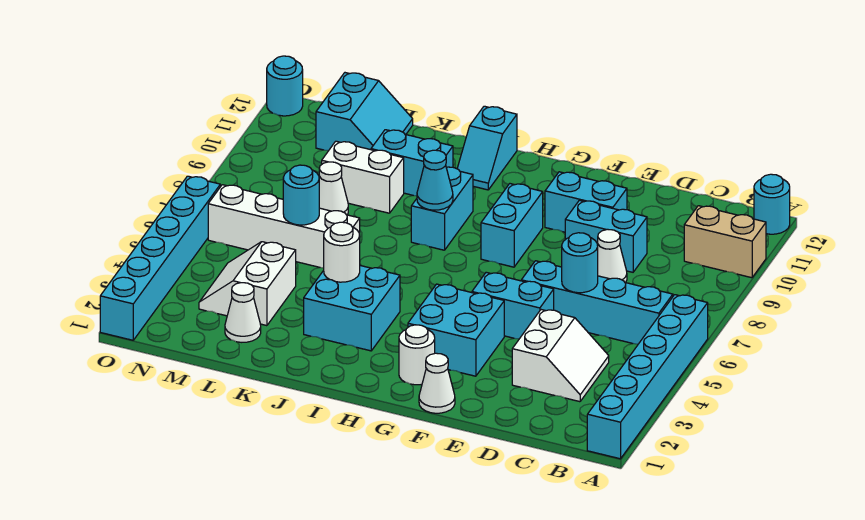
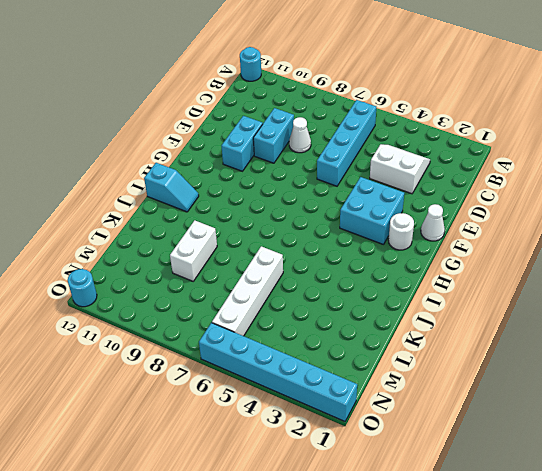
none -> cyan brick A1:A6 level 1
none -> tan brick A10:B10 level 1
none -> cyan brick E5:F5 level 1

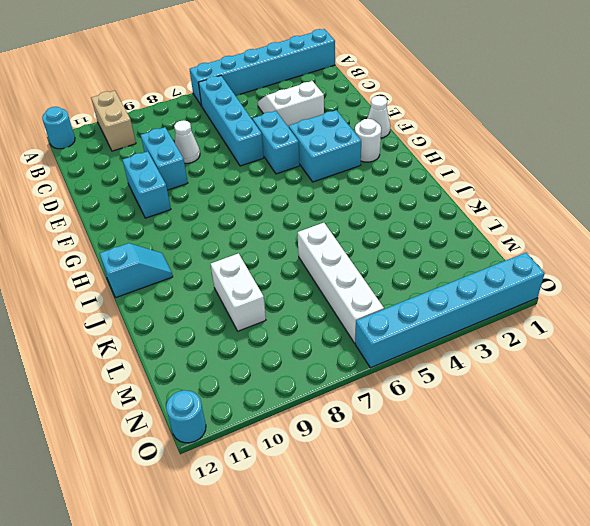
none -> cyan brick G8:G9 level 1
none -> cyan brick I3:J4 level 1
none -> cyan brick I8:I9 level 1

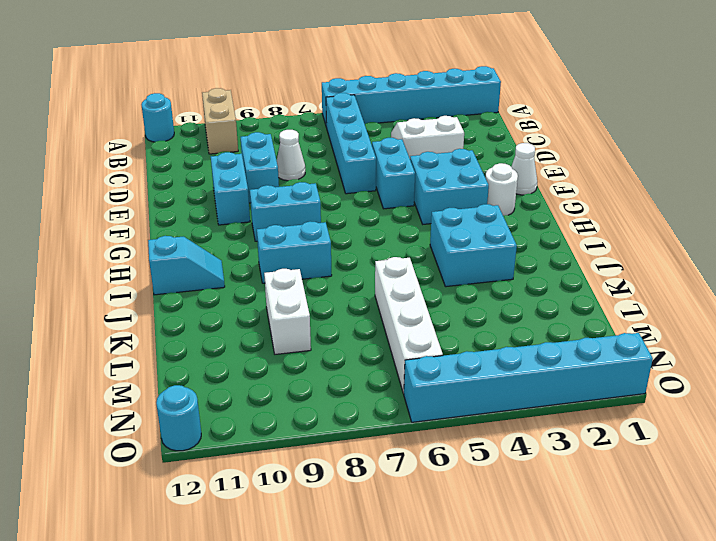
none -> cyan brick J10:K10 level 1
none -> white cone L2 level 1
none -> white slope L3:M4 level 1 top L

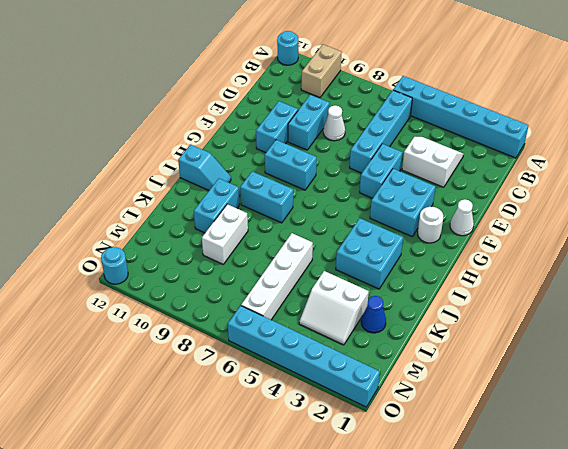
blue cone L2 level 1 -> white cone L2 level 1
none -> white cone L8 level 1
none -> cyan slope L11:M12 level 1 top M
none -> cyan round brick D6 level 2

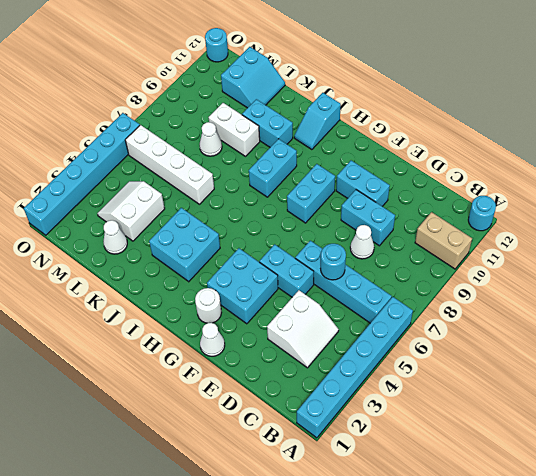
none -> cyan cone I8 level 2
none -> white round brick J4 level 2
none -> cyan round brick L6 level 2

